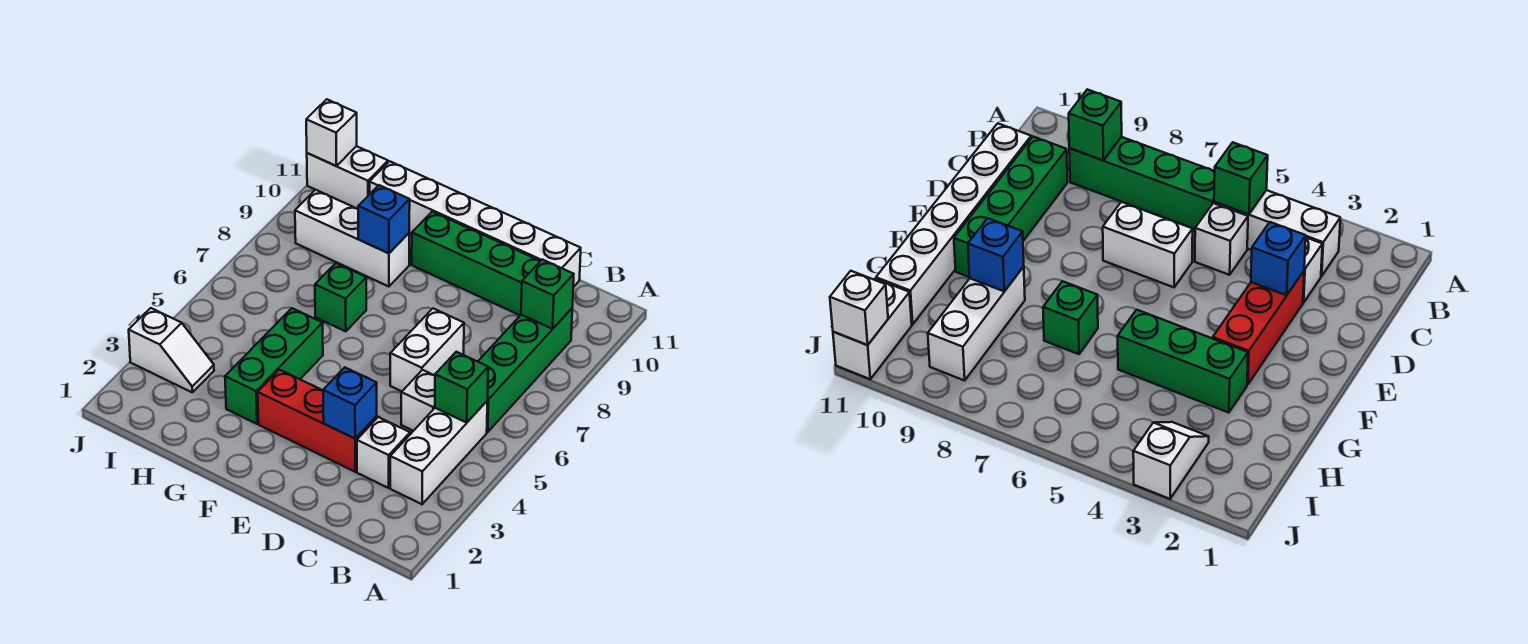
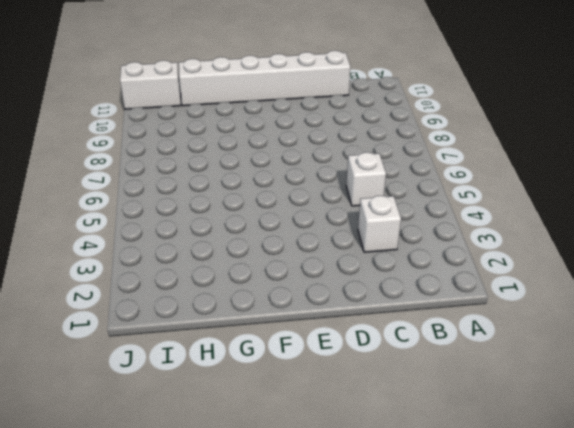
none -> white brick B3:B5 level 1
none -> green brick B6:B9 level 1
none -> green brick C10:F10 level 1

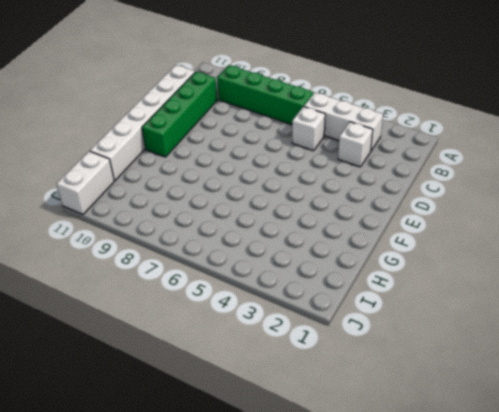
none -> red brick D3:F3 level 1
none -> white brick D6:D7 level 1
none -> green brick G3:G5 level 1

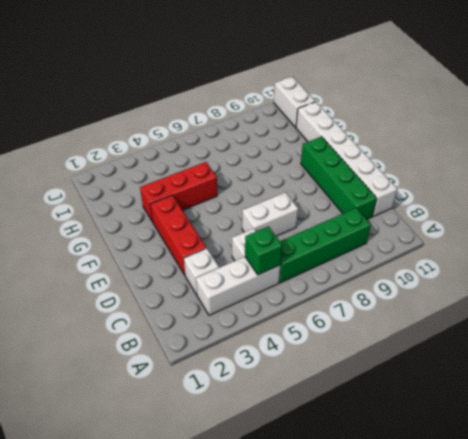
red brick G3:G5 level 1 -> green brick G3:G5 level 1
none -> green brick G7 level 1
none -> white brick G9:I9 level 1
none -> white slope I3:J3 level 1 top J

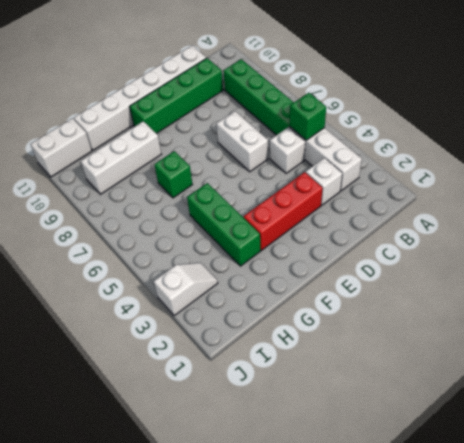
none -> green brick B9 level 2
none -> blue brick D3 level 2
none -> blue brick G9 level 2

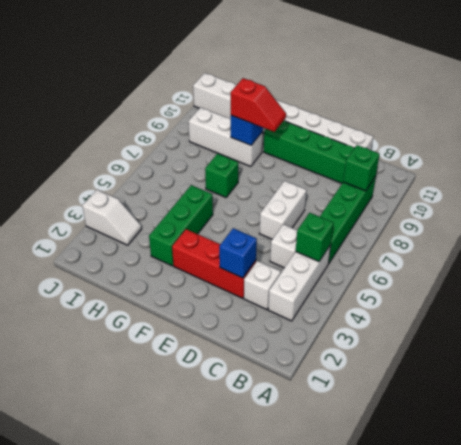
red slope F9:G9 level 3 top G -> none
none -> white brick J11 level 2

